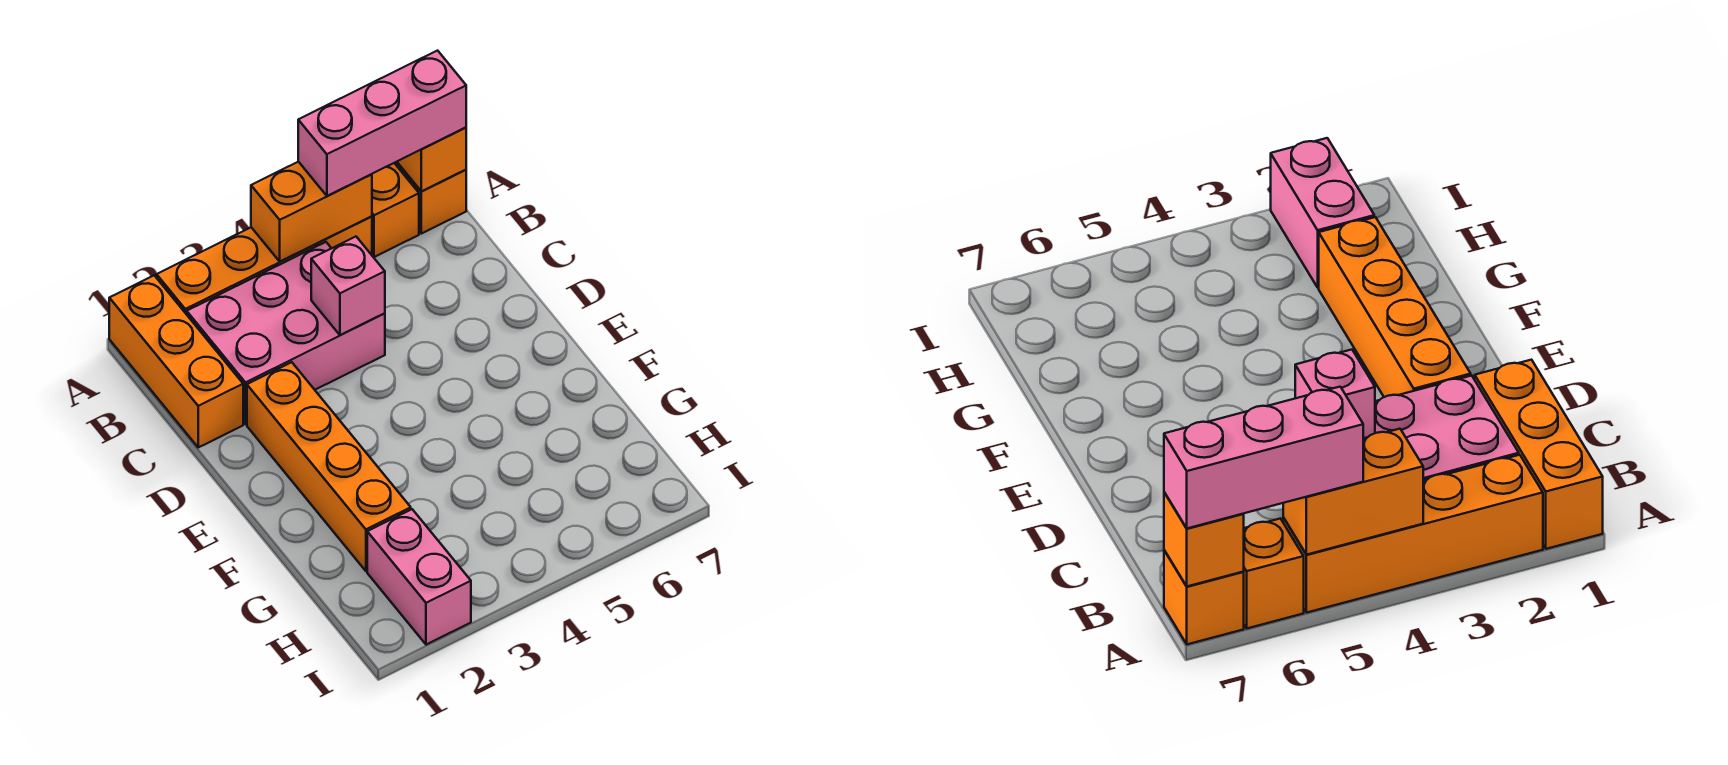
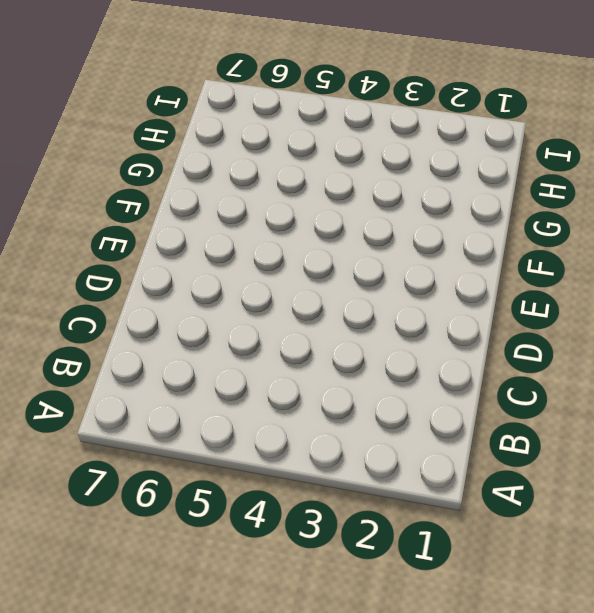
none -> orange brick A1:C1 level 1
none -> orange brick A2:A5 level 1

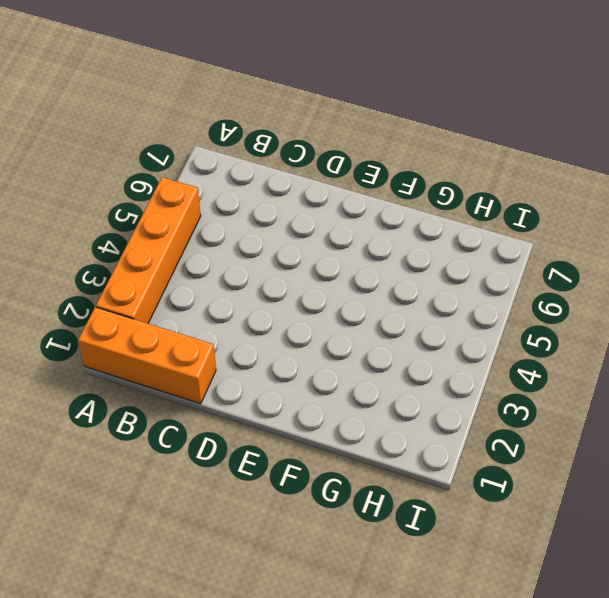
none -> orange brick A6 level 1
none -> orange brick A7 level 1

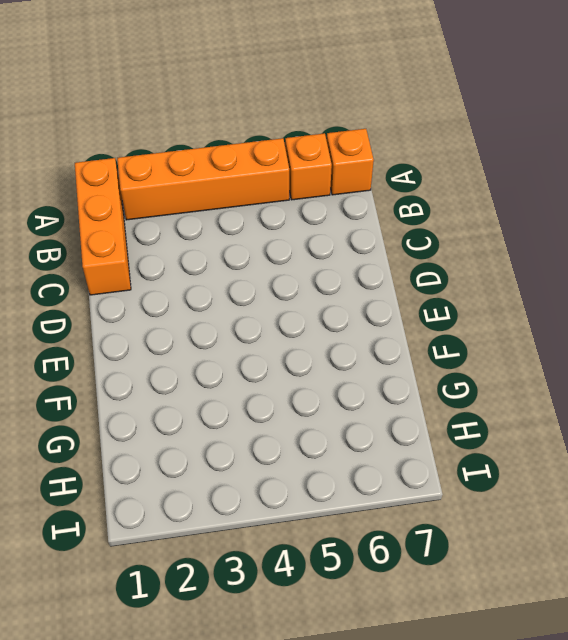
none -> pink brick B2:C4 level 1
none -> orange brick D2:G2 level 1

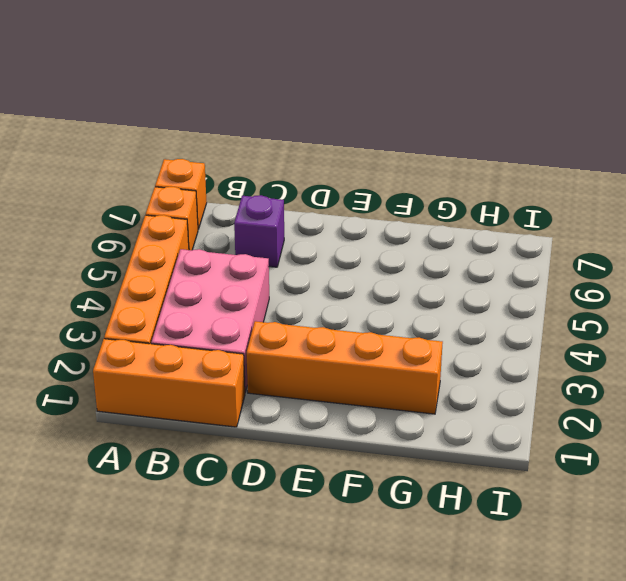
purple brick C6 level 1 -> none
none -> pink brick H2:I2 level 1
none -> orange brick A4:A5 level 2

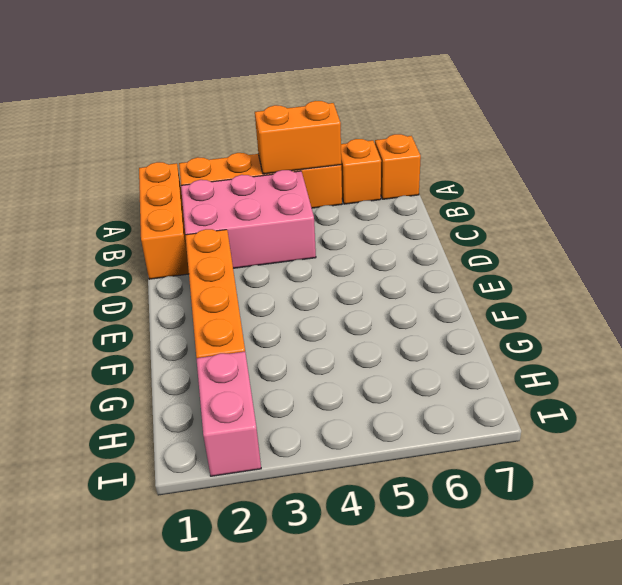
none -> orange brick A7 level 2
none -> pink brick C4 level 2

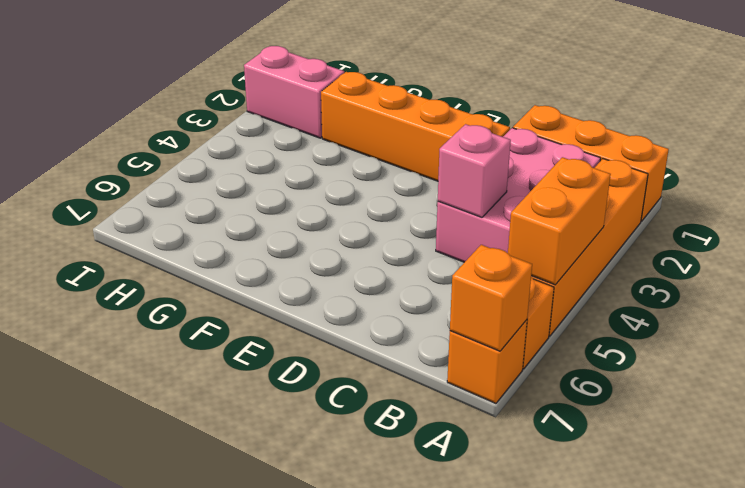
none -> pink brick A5:A7 level 3

